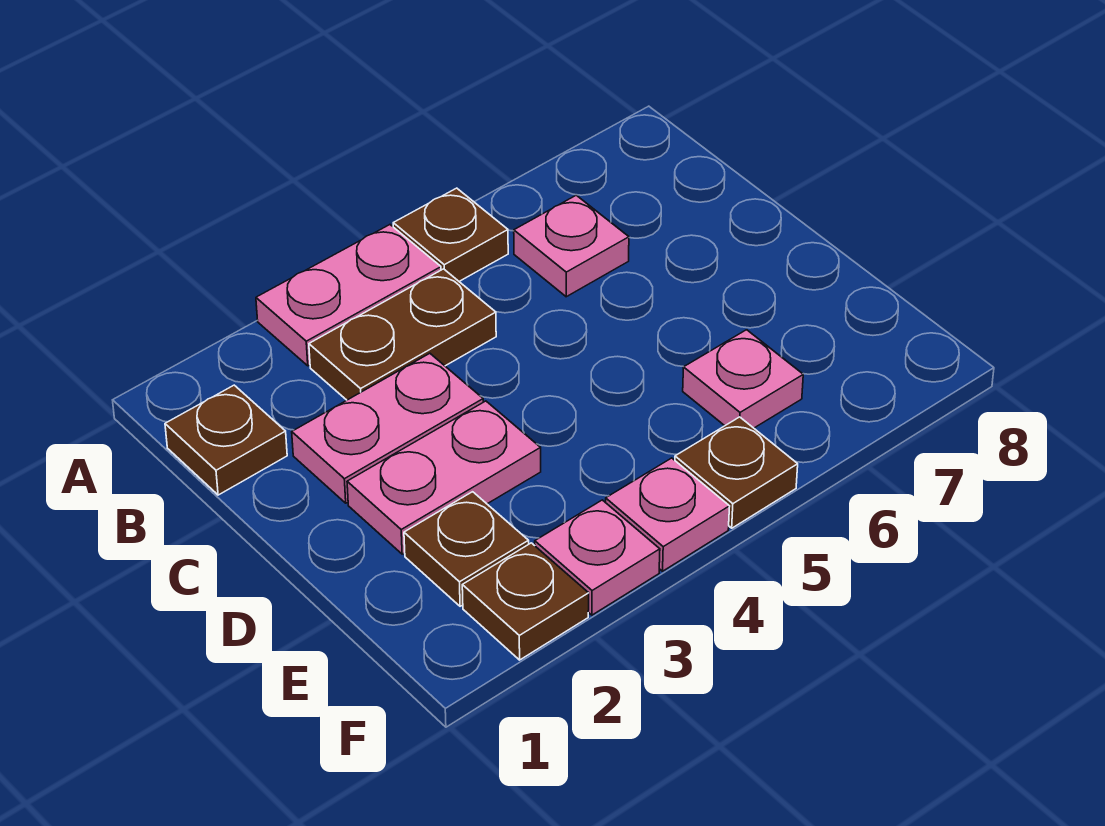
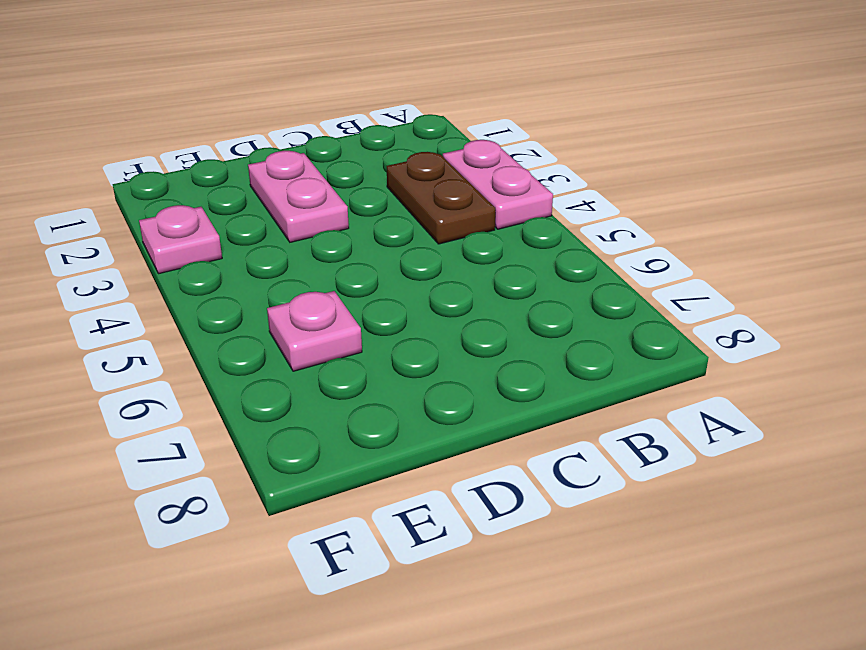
none -> brown plate A5 level 1
none -> brown plate B1 level 1
none -> pink plate B6 level 1

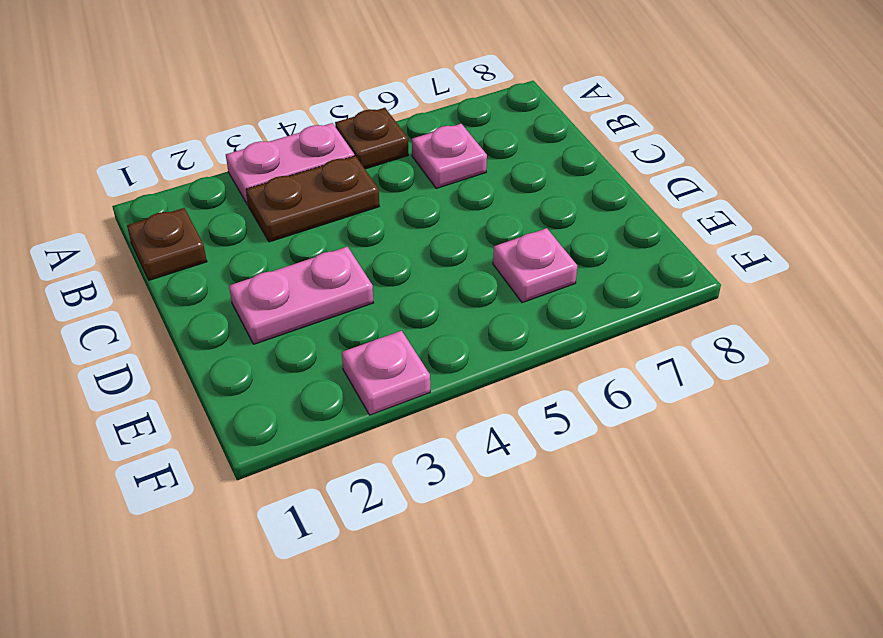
none -> pink plate C2:C3 level 1
none -> brown plate E2 level 1
none -> brown plate F2 level 1

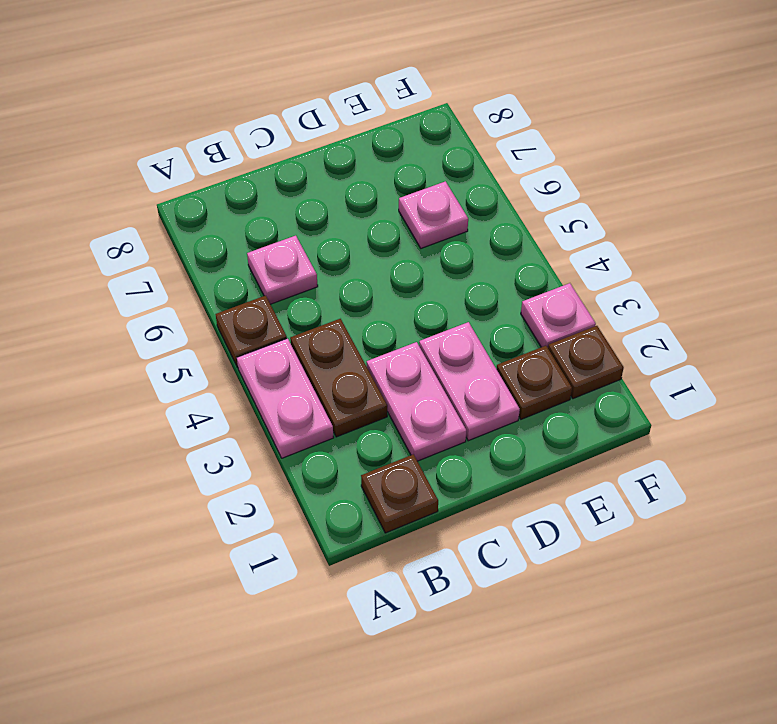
none -> pink plate F4 level 1
none -> brown plate F5 level 1

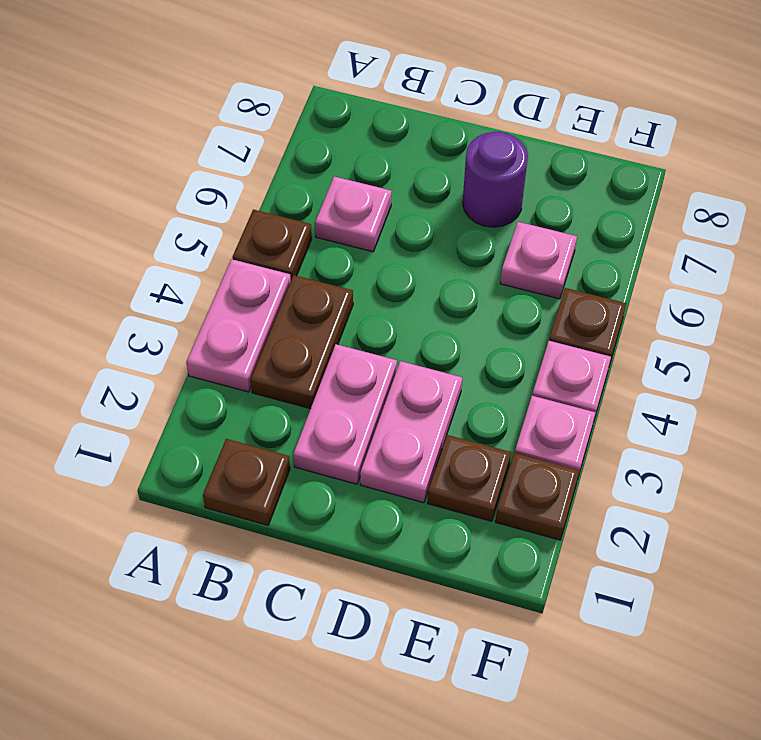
purple round brick D7 level 1 -> none

